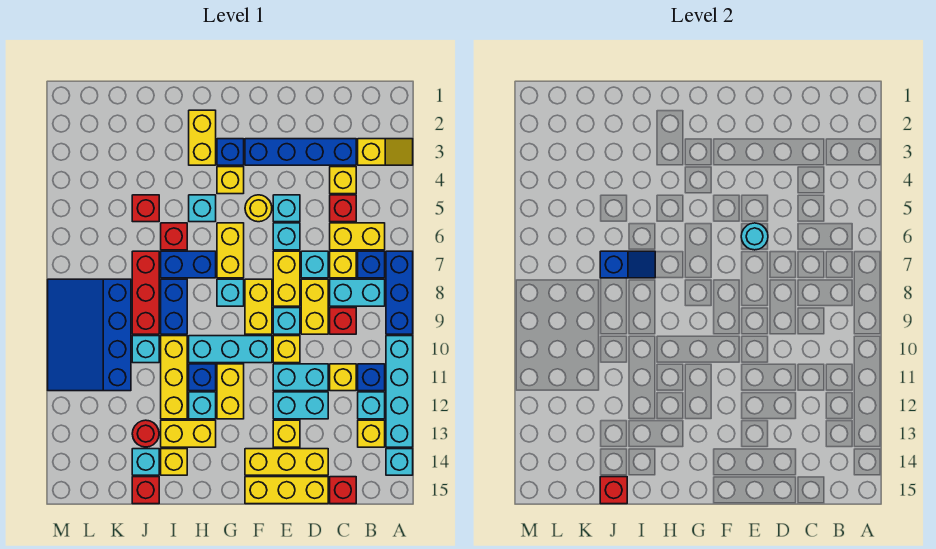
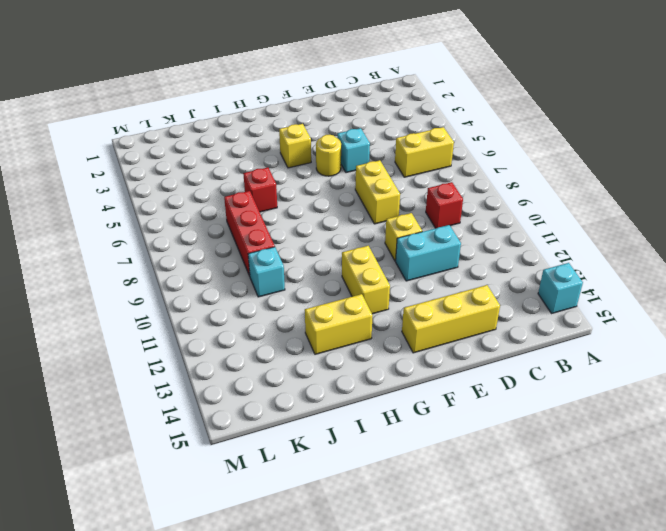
none -> yellow slope A3:B3 level 1 top B
none -> blue brick A7:A9 level 1
none -> cyan brick A10:A13 level 1
none -> blue brick B7 level 1

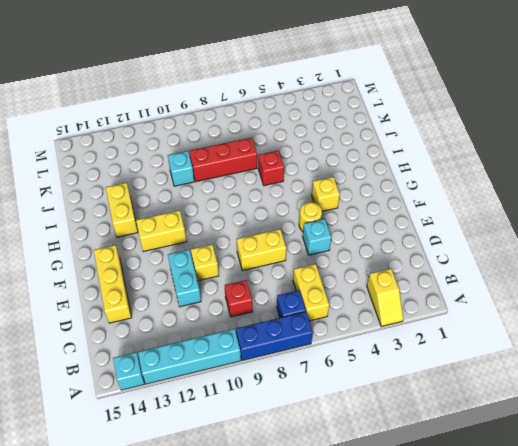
none -> cyan brick B8:C8 level 1
none -> blue brick B11 level 1
none -> cyan brick B12 level 1
none -> yellow brick B13 level 1

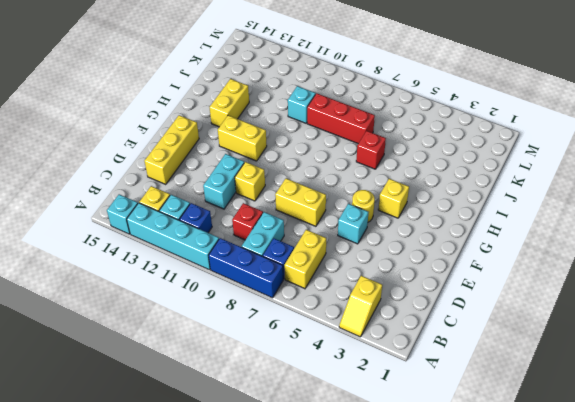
none -> blue brick C3:F3 level 1
none -> yellow brick C4 level 1
none -> red brick C5 level 1
none -> yellow brick C7 level 1

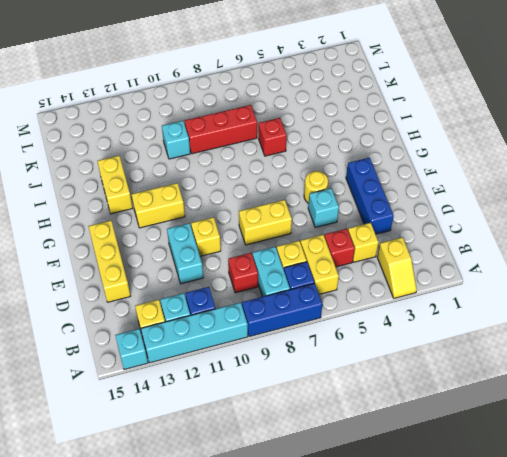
blue brick D3:F3 level 1 -> blue brick C3:F3 level 1
none -> yellow brick C11 level 1
none -> red brick C15 level 1
none -> cyan brick D7 level 1
none -> yellow brick D8:D9 level 1

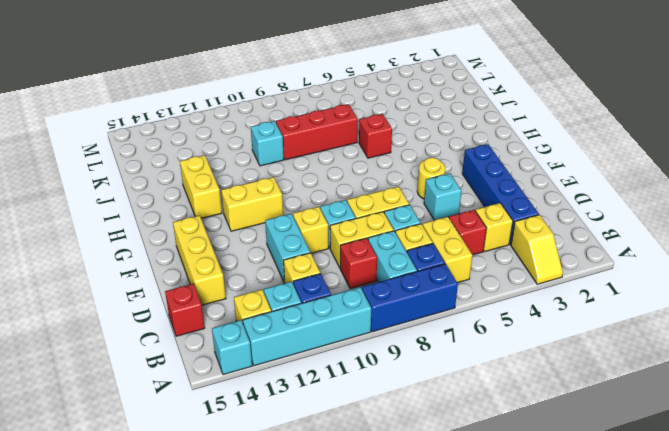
none -> cyan brick D12:E12 level 1
none -> yellow brick D15:F15 level 1
none -> cyan brick E6 level 1
none -> yellow brick E13 level 1

